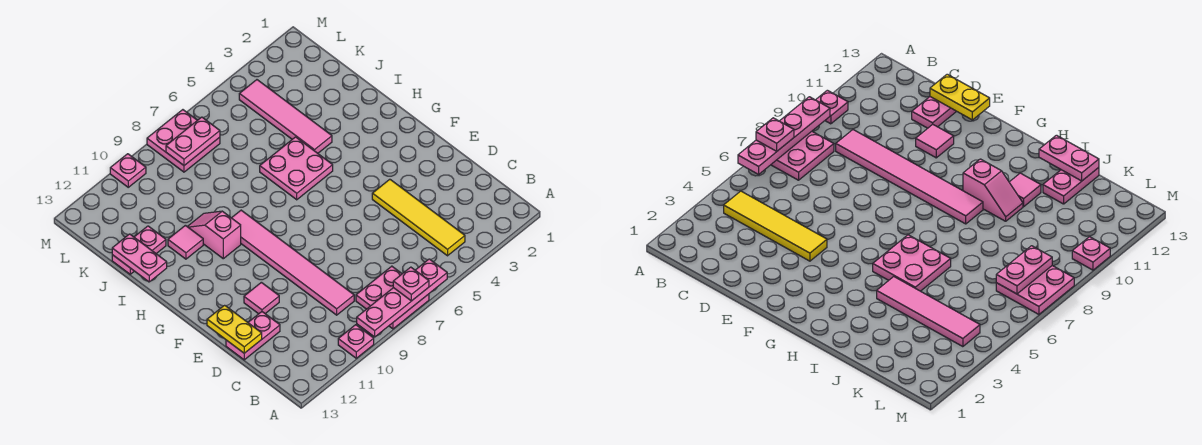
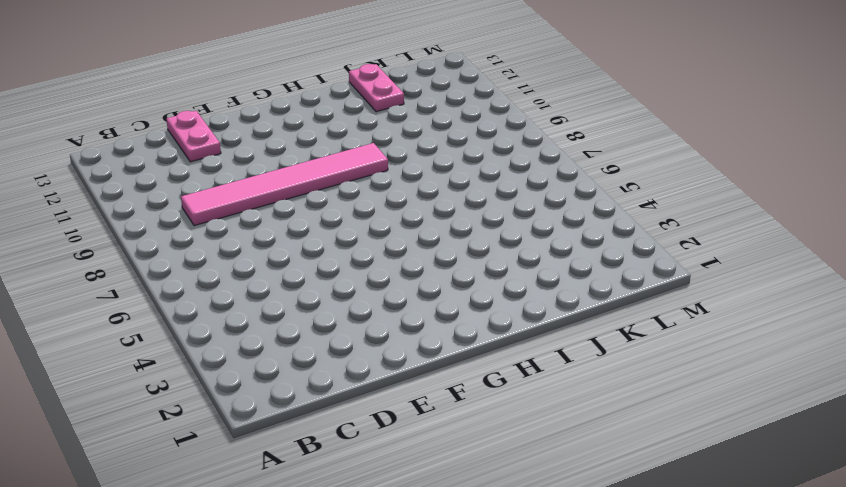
none -> pink plate A7:B8 level 1
none -> pink plate A10 level 1
none -> yellow tile B4:E4 level 1

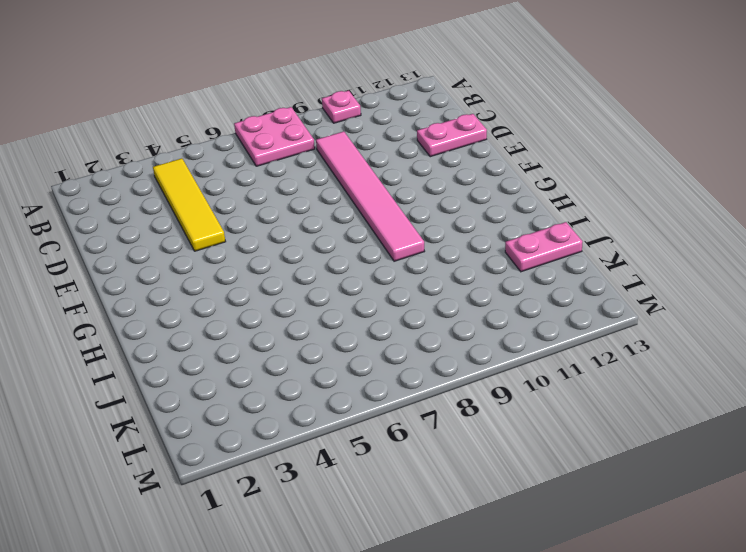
none -> pink tile E11 level 1
none -> pink plate H5:I6 level 1
none -> pink slope H10:I10 level 1 top H

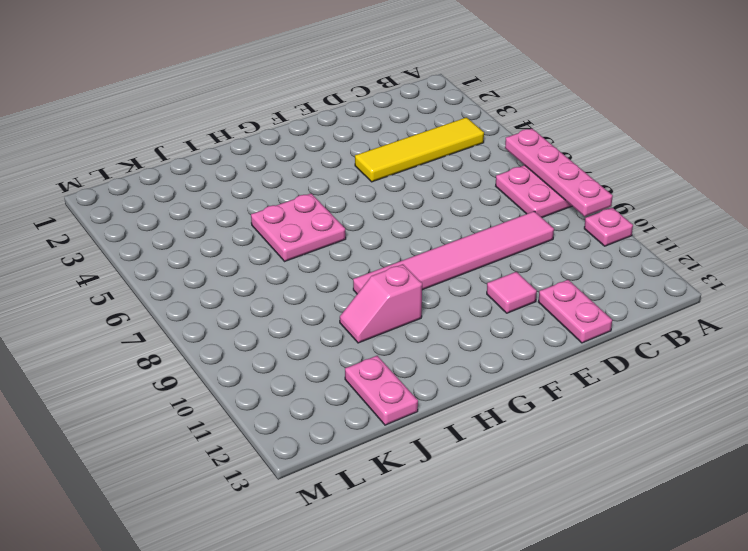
none -> pink tile I4:L4 level 1
none -> pink tile I11 level 1
none -> pink plate L7:M8 level 1

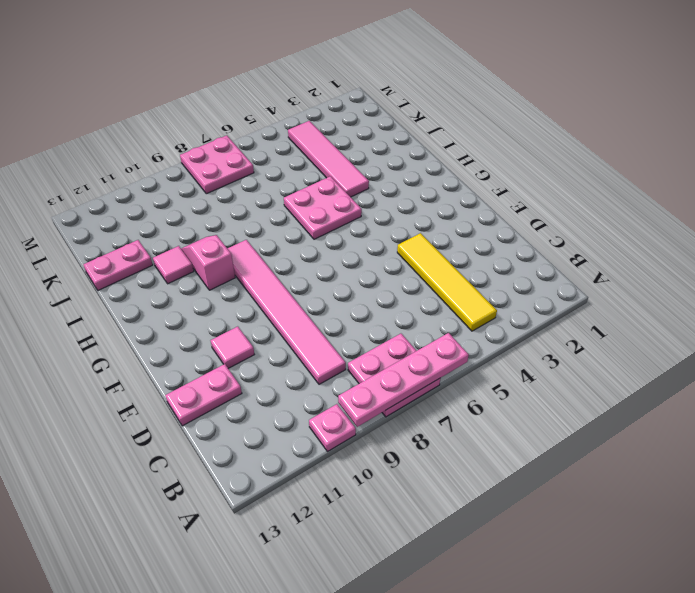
none -> pink plate M10 level 1
none -> yellow plate D13:E13 level 2
none -> pink plate I13:J13 level 2

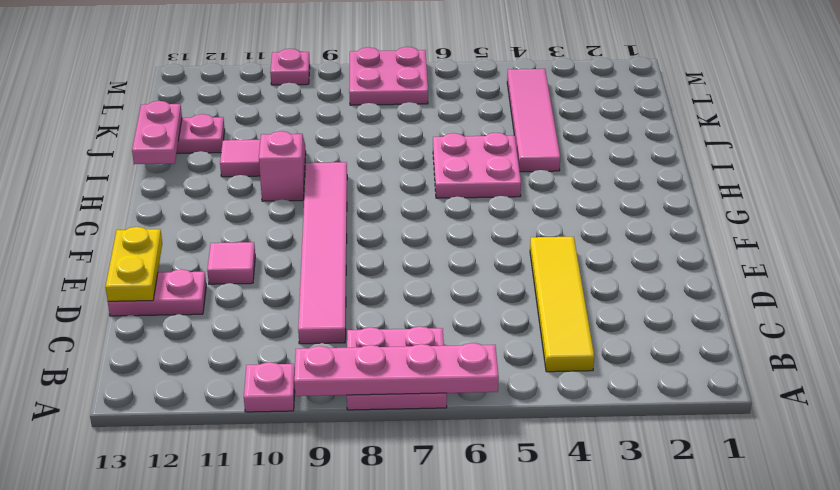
none -> pink plate L7:L8 level 2
none -> pink plate A7 level 3

